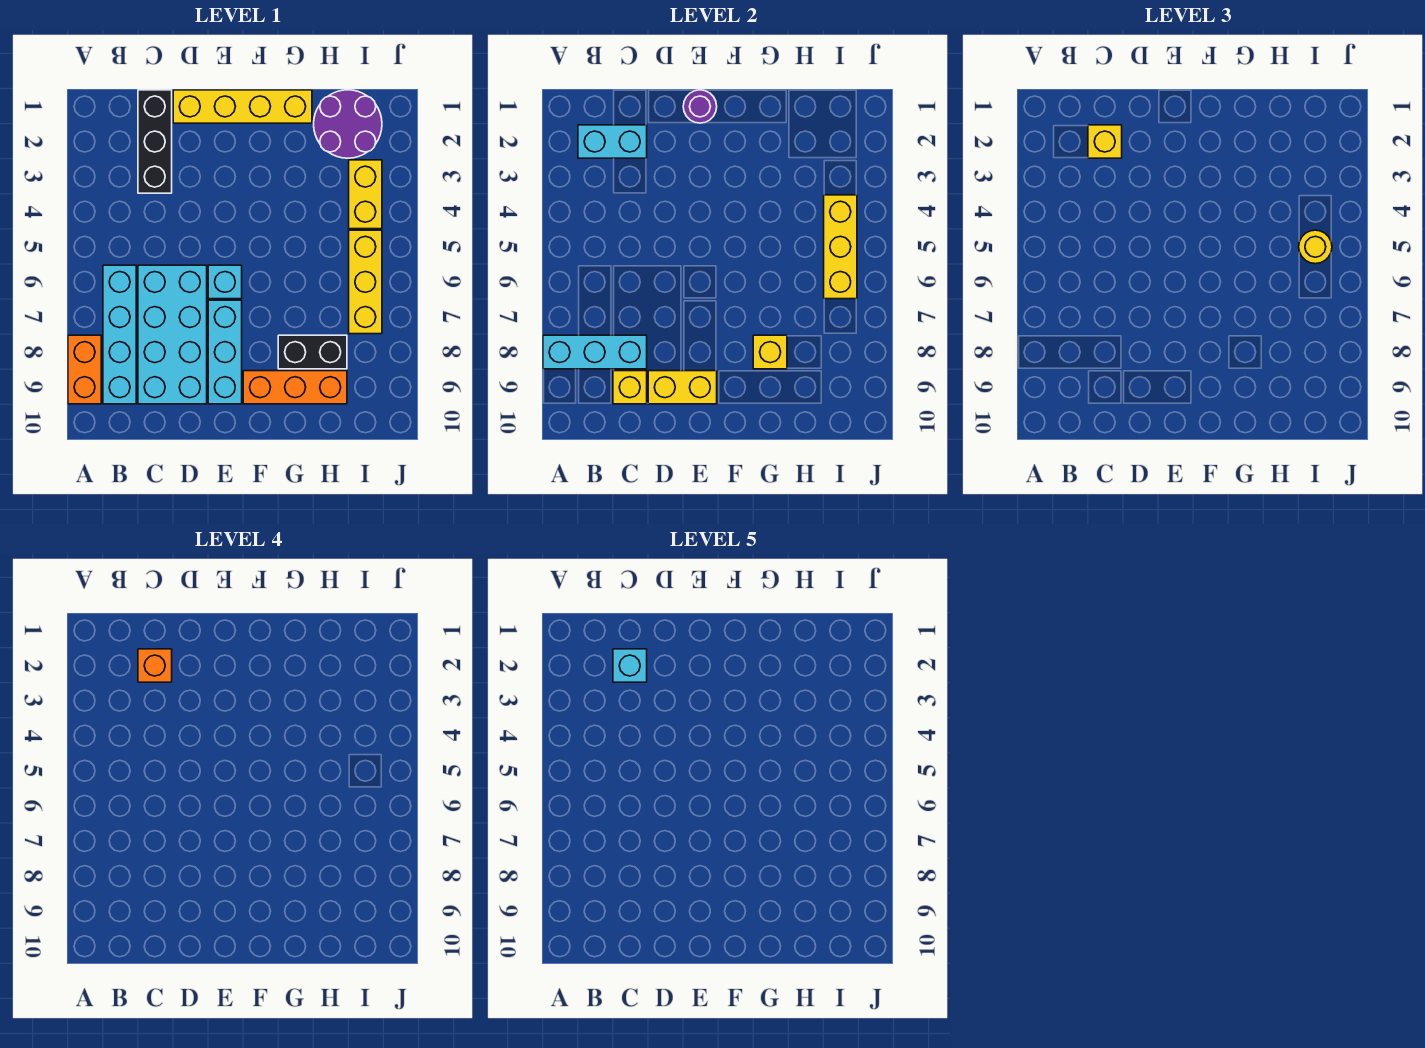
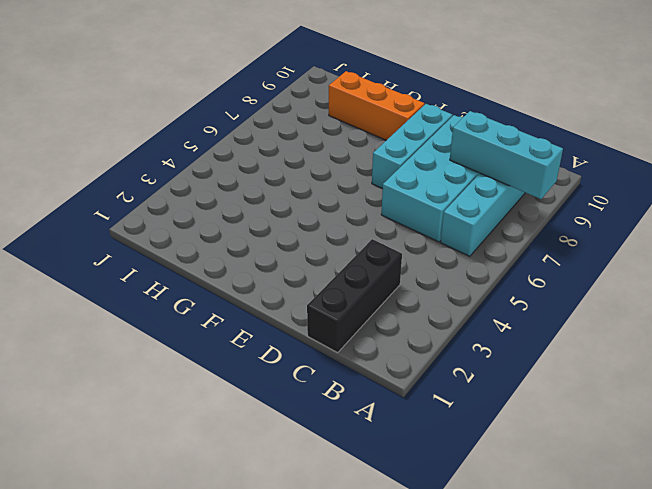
none -> orange brick A8:A9 level 1
none -> yellow brick D1:G1 level 1
none -> cyan brick E6 level 1

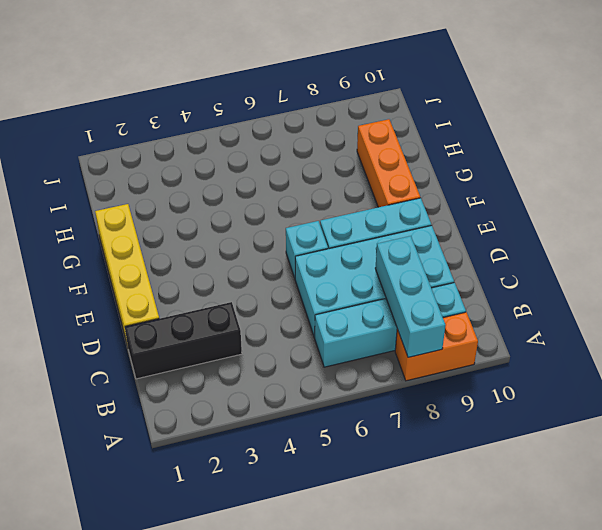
none -> black brick G8:H8 level 1
none -> purple round brick H1:I2 level 1
none -> yellow brick I3:I4 level 1

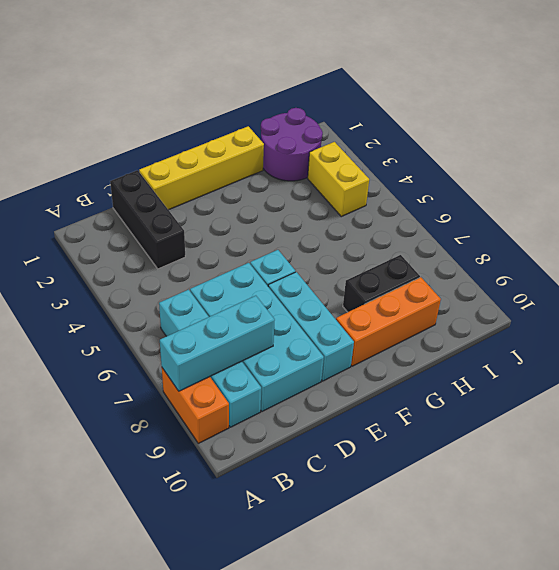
none -> yellow brick I5:I7 level 1
none -> cyan brick B2:C2 level 2
none -> yellow brick C9 level 2

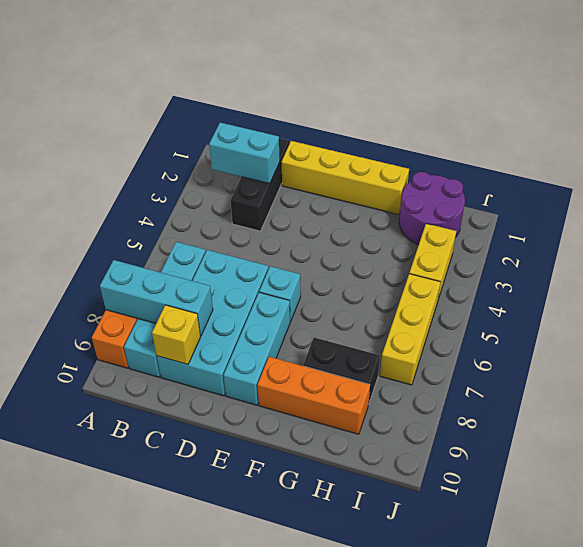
none -> yellow brick D9:E9 level 2
none -> purple round brick E1 level 2
none -> yellow brick G8 level 2

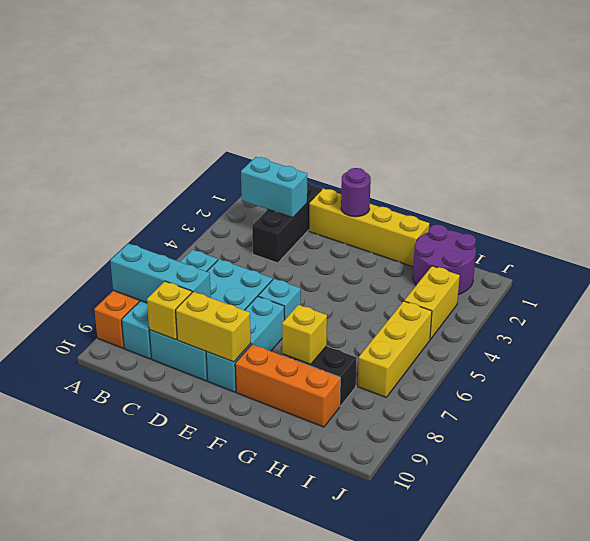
none -> yellow brick I4:I6 level 2
none -> yellow brick C2 level 3
none -> yellow round brick I5 level 3

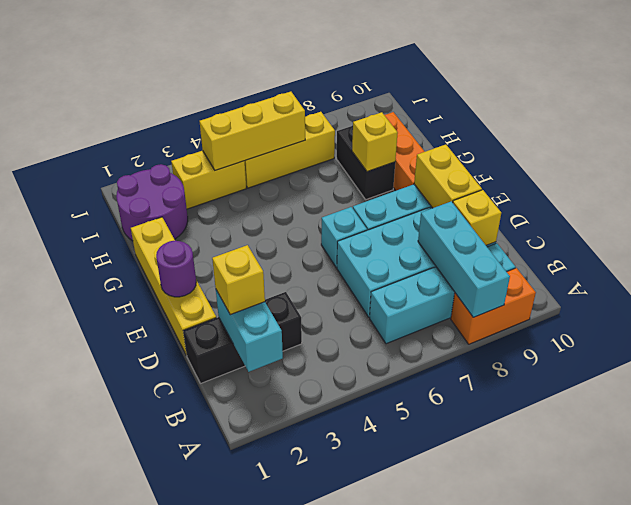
none -> yellow round brick I5 level 3
none -> orange brick C2 level 4
none -> cyan brick C2 level 5

